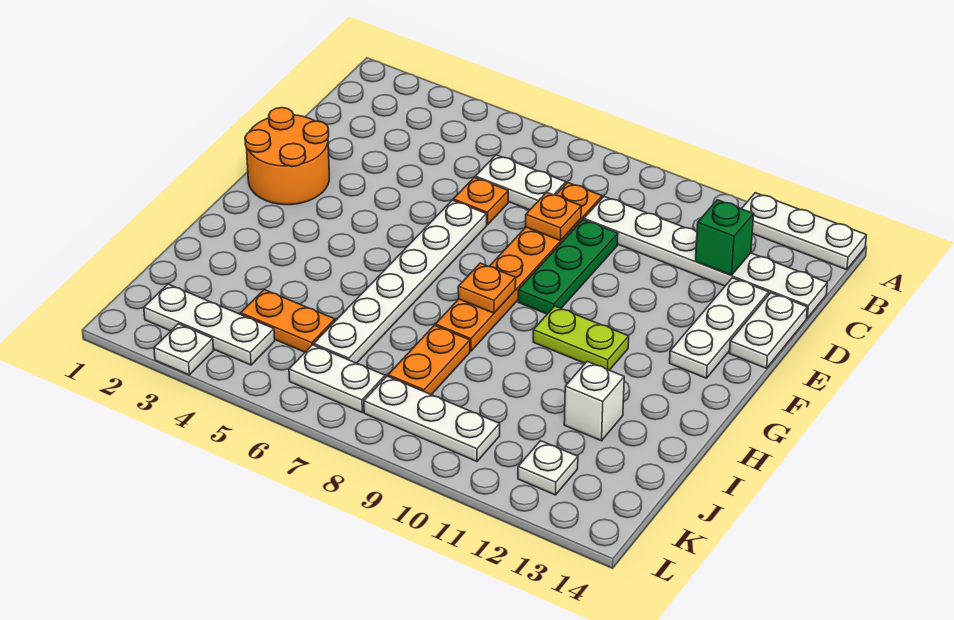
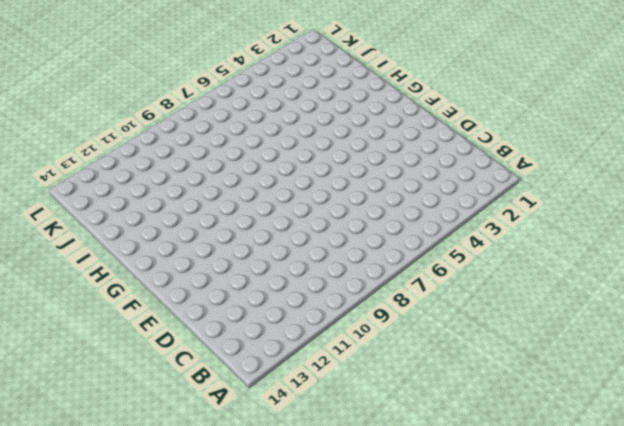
none -> white plate A12:A14 level 1
none -> white plate C6:C7 level 1
none -> orange plate C8:H8 level 1

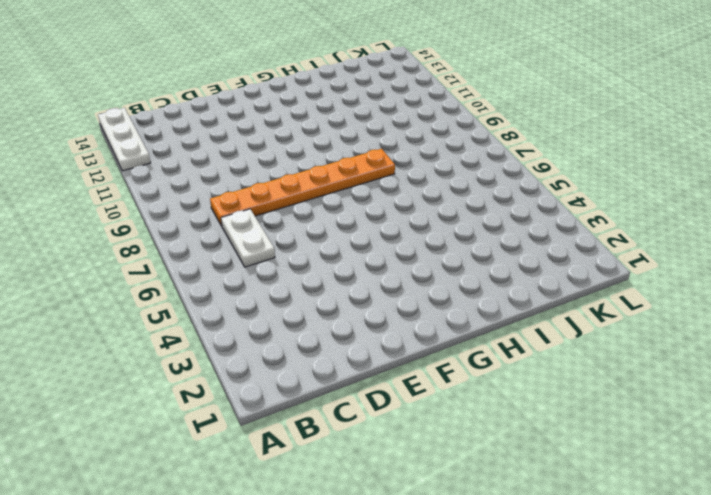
none -> white plate C9:C14 level 1
none -> orange plate D6 level 1
none -> green plate D9:F9 level 1

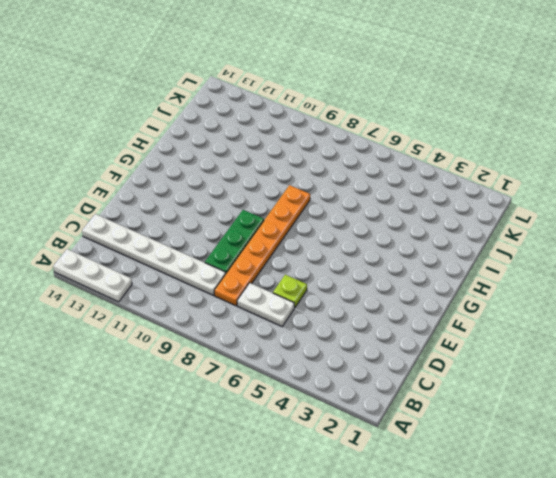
lime plate D6 level 1 -> orange plate D6 level 1
none -> white plate D13:F13 level 1
none -> white plate D14:E14 level 1
none -> orange round brick E1:F2 level 1

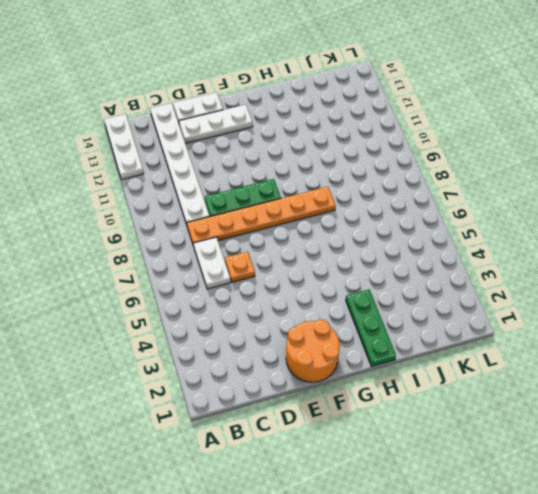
green plate H1:H3 level 1 -> none
none -> white plate E6:J6 level 1
none -> lime plate G10:G11 level 1
none -> orange plate I8:J8 level 1

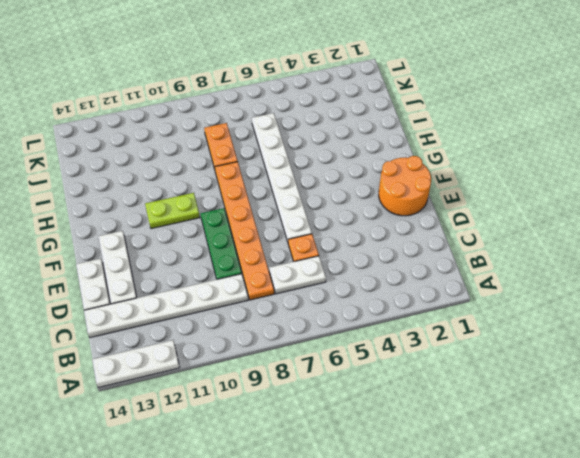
none -> white brick I12 level 1
none -> orange plate J4:J5 level 1
none -> white plate K2:K4 level 1

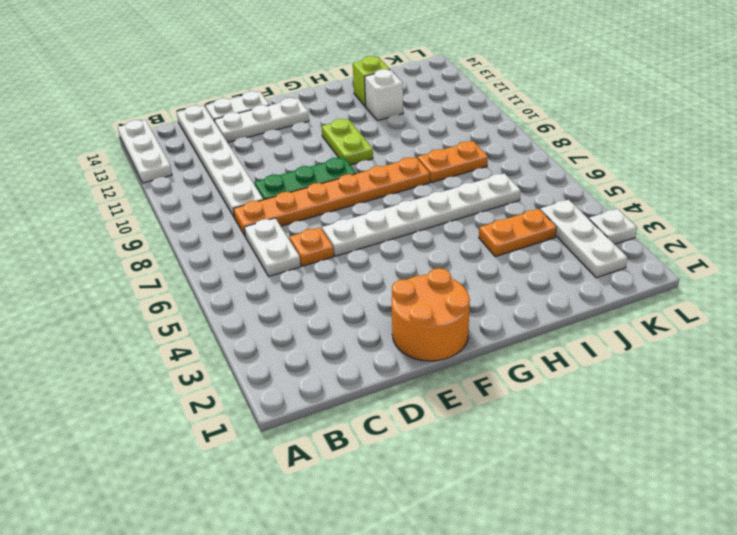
orange plate I4:J4 level 1 -> orange plate J4:J5 level 1
lime brick I13 level 1 -> none
none -> white plate K6:K7 level 1
none -> white plate K8:K10 level 1
none -> white plate K12 level 1

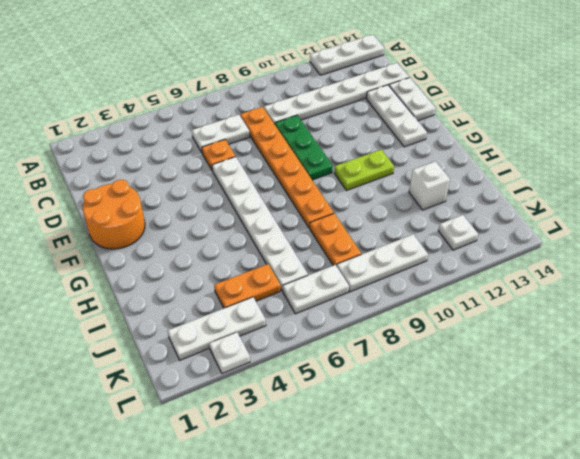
none -> green brick C12 level 2
none -> orange plate D8 level 2
none -> orange plate G8 level 2

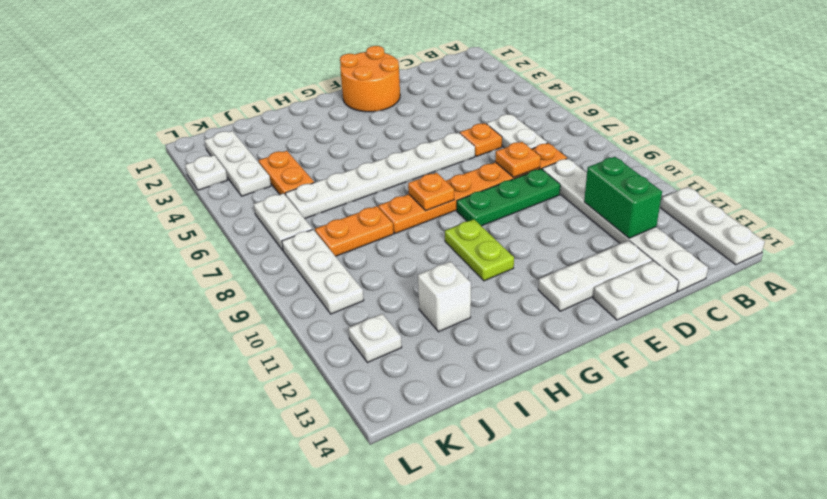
green brick C11:C12 level 2 -> green brick C12 level 2

